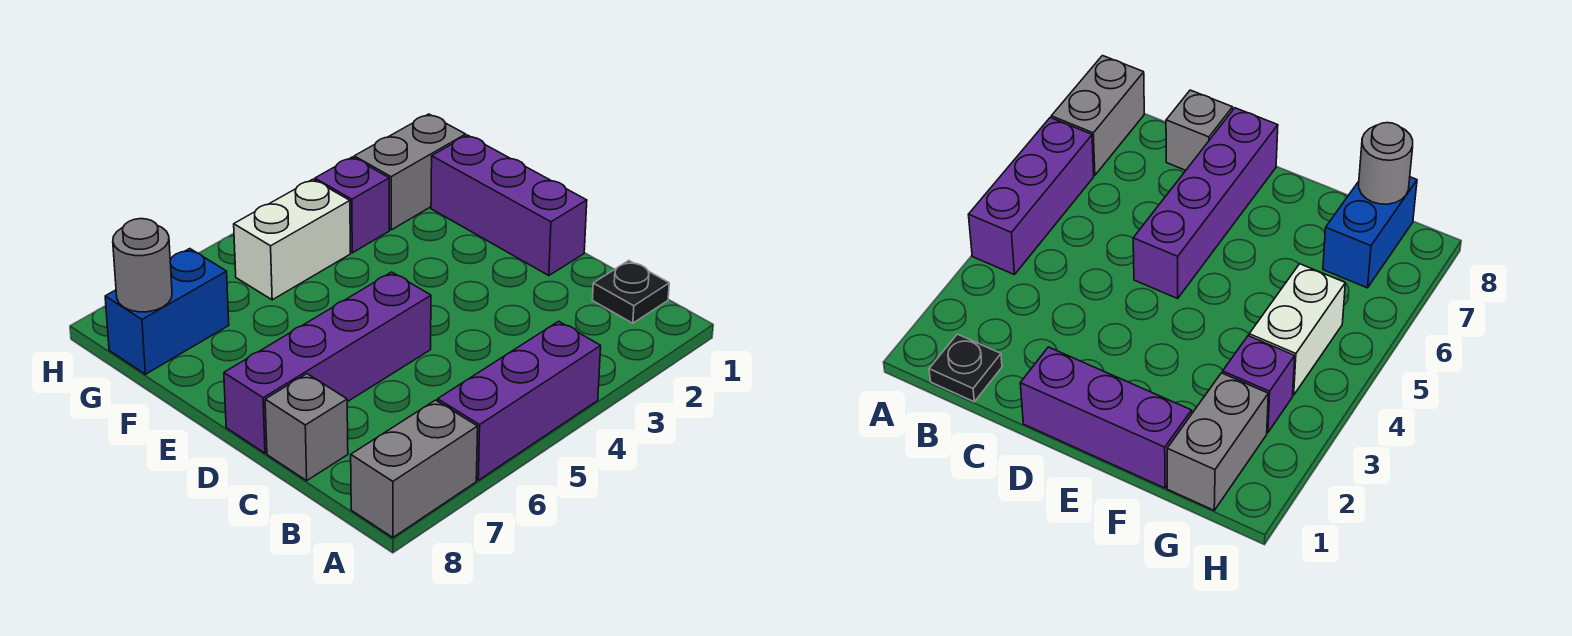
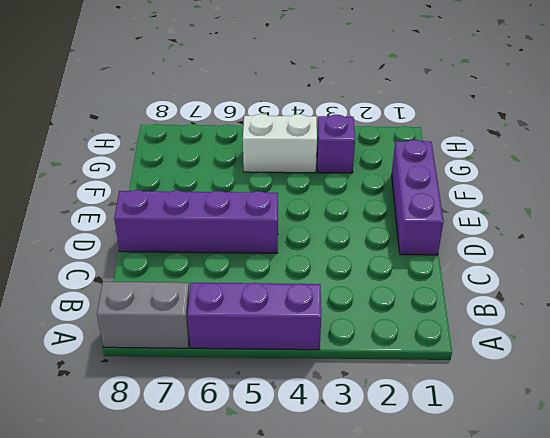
none -> black plate B1 level 1
none -> grey brick C8 level 1

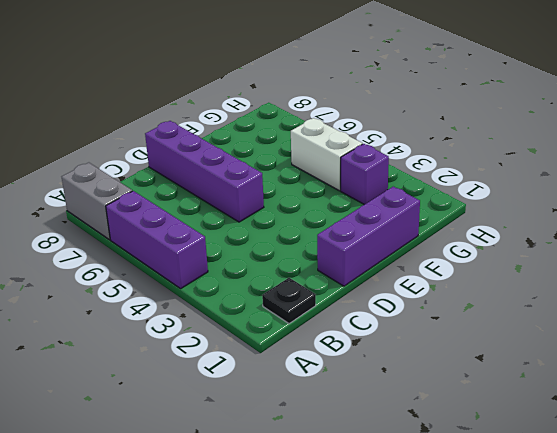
none -> grey brick C8 level 1
none -> grey brick G1:G2 level 1

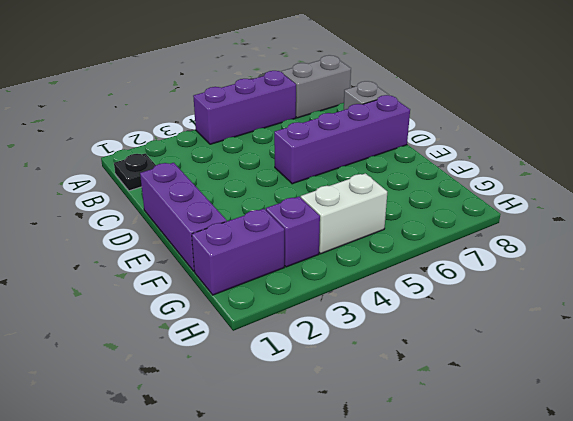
purple brick G1:G2 level 1 -> grey brick G1:G2 level 1
none -> blue brick G7:G8 level 1
none -> grey round brick G8 level 2

